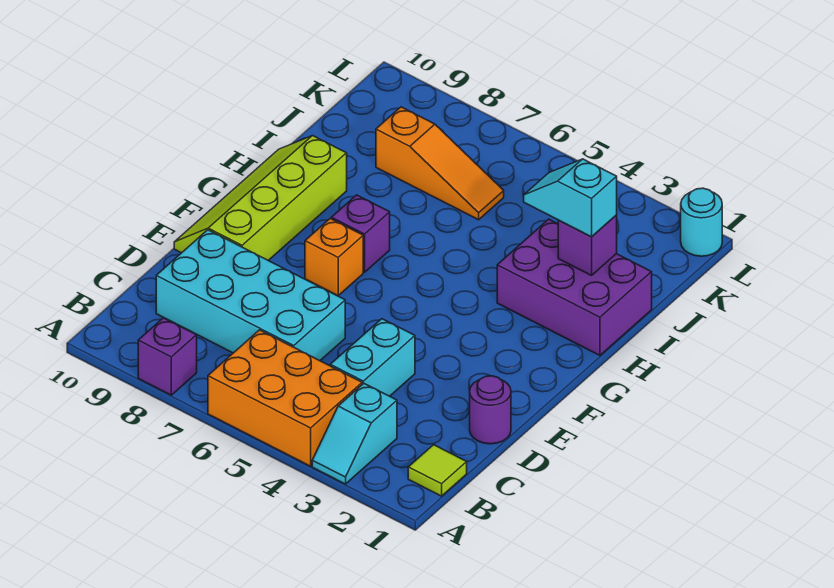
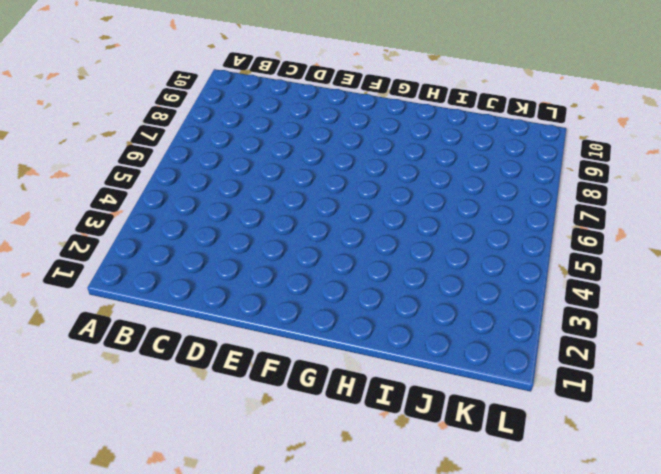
none -> cyan slope A3:B3 level 1 top B
none -> orange brick A4:B6 level 1
none -> purple brick A8 level 1

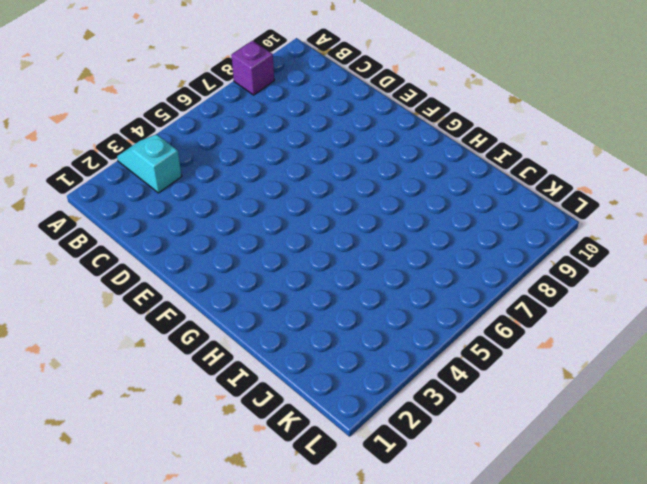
none -> orange brick A4:B6 level 1
none -> lime tile B1 level 1
none -> cyan brick C4:D4 level 1

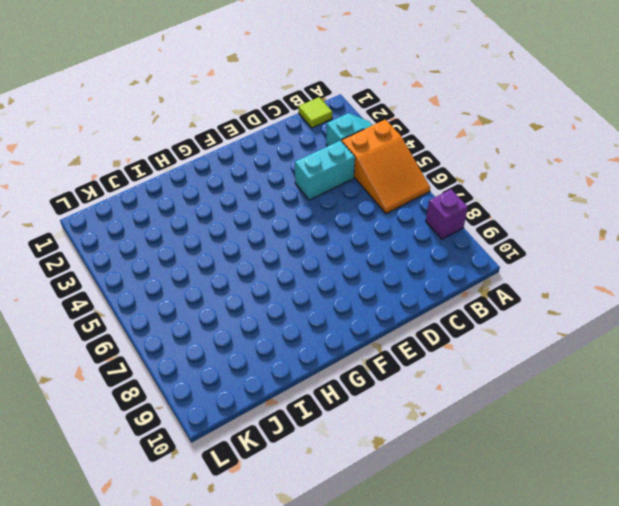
orange slope A4:B6 level 1 top 4 -> orange brick A4:B6 level 1
none -> cyan brick C6:D9 level 1
none -> purple round brick D1 level 1
none -> lime slope E9:H10 level 1 top 9

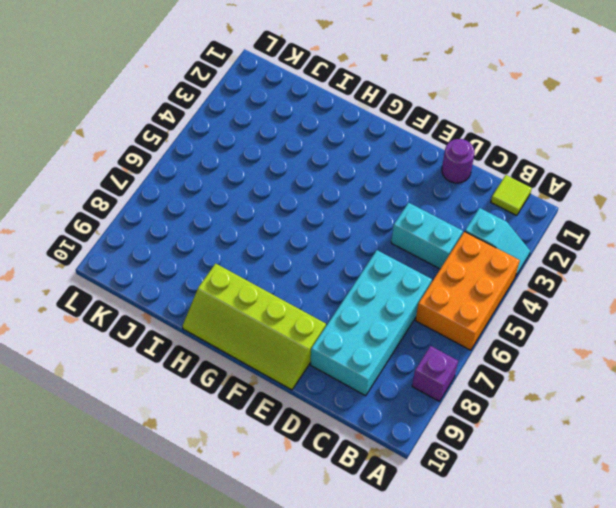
none -> orange brick F7 level 1
none -> purple brick G7 level 1
none -> purple brick H1:I3 level 1

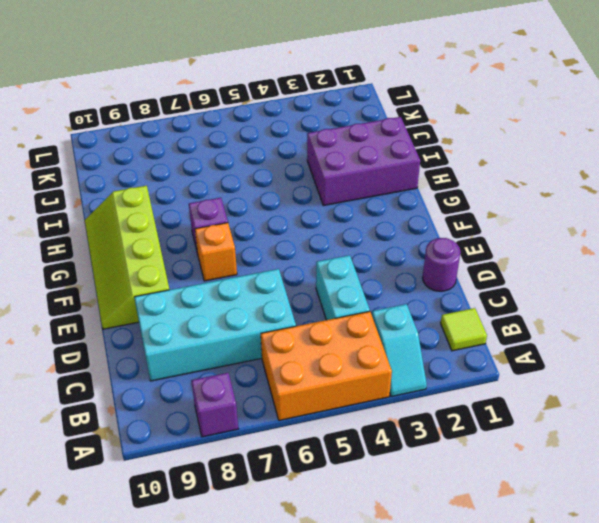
none -> orange slope J6:J8 level 1 top 8
none -> cyan round brick L1 level 1
none -> purple brick I2 level 2

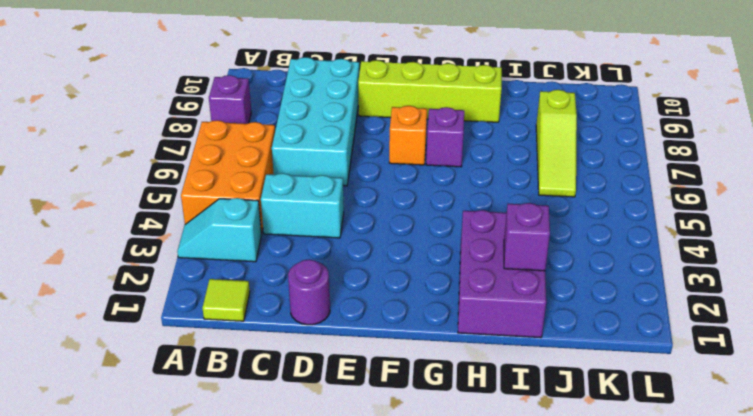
lime slope J6:J8 level 1 top 8 -> orange slope J6:J8 level 1 top 8
none -> cyan round brick L1 level 1
none -> cyan slope I2:I3 level 3 top 2

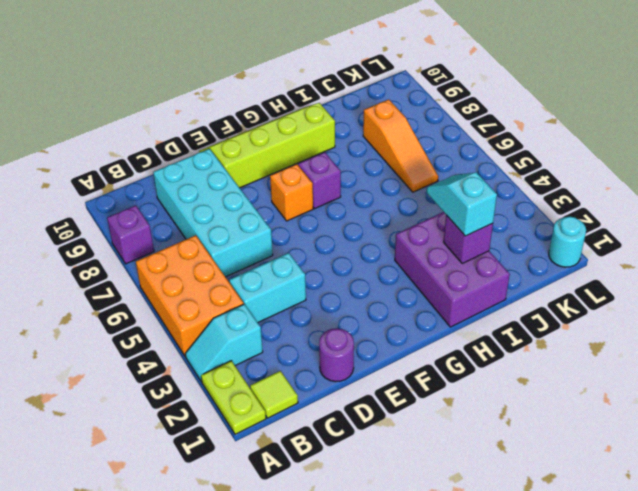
lime plate A1:A2 level 1 -> none

